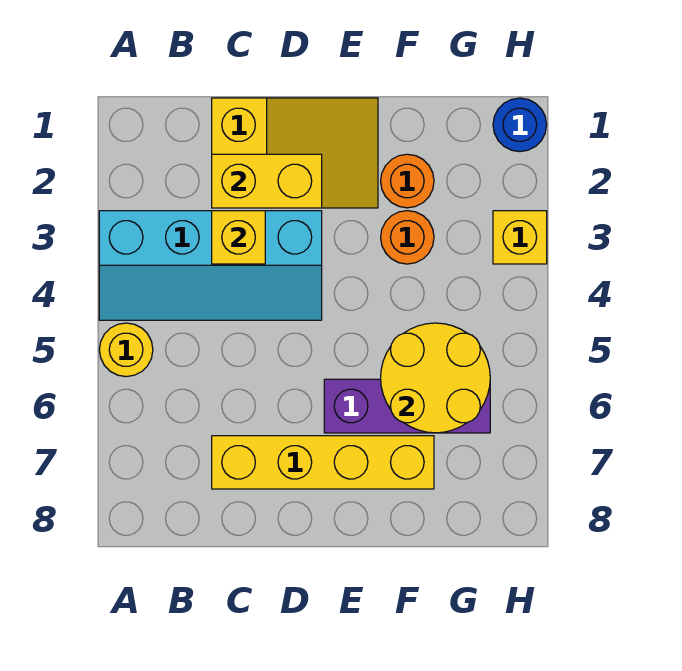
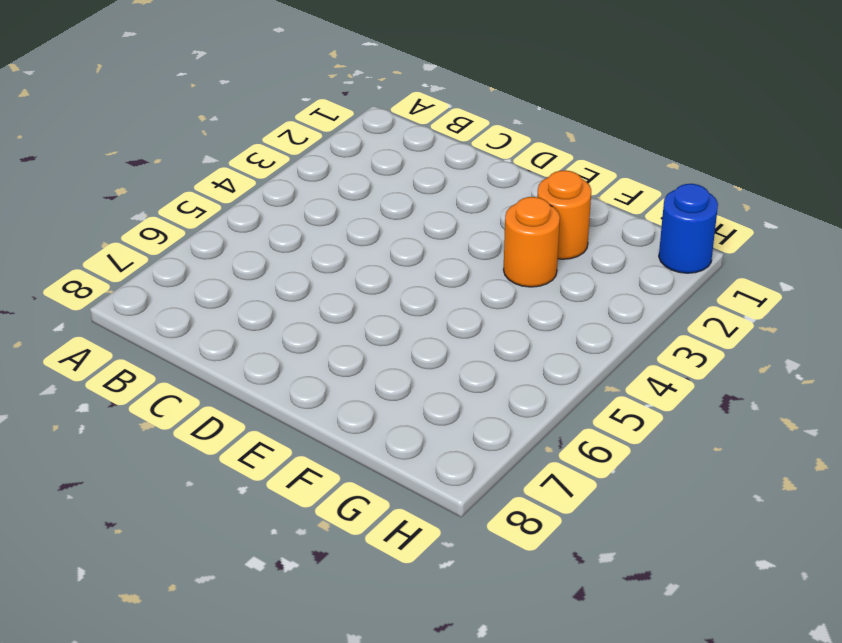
none -> cyan slope A3:D4 level 1 top 3
none -> yellow round brick A5 level 1
none -> yellow slope C1:E2 level 1 top C

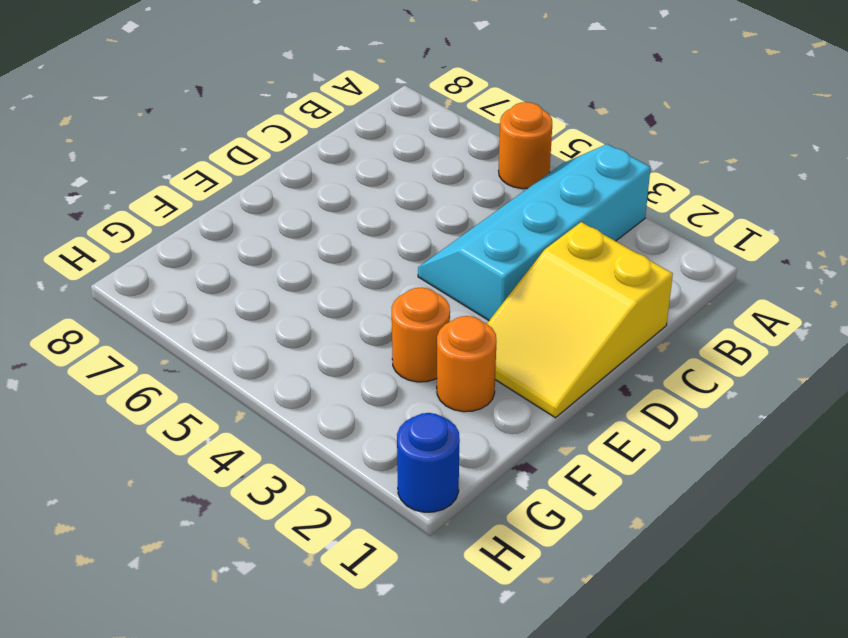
orange round brick A5 level 1 -> yellow round brick A5 level 1
none -> yellow brick C7:F7 level 1
none -> purple brick E6:G6 level 1
none -> yellow brick H3 level 1

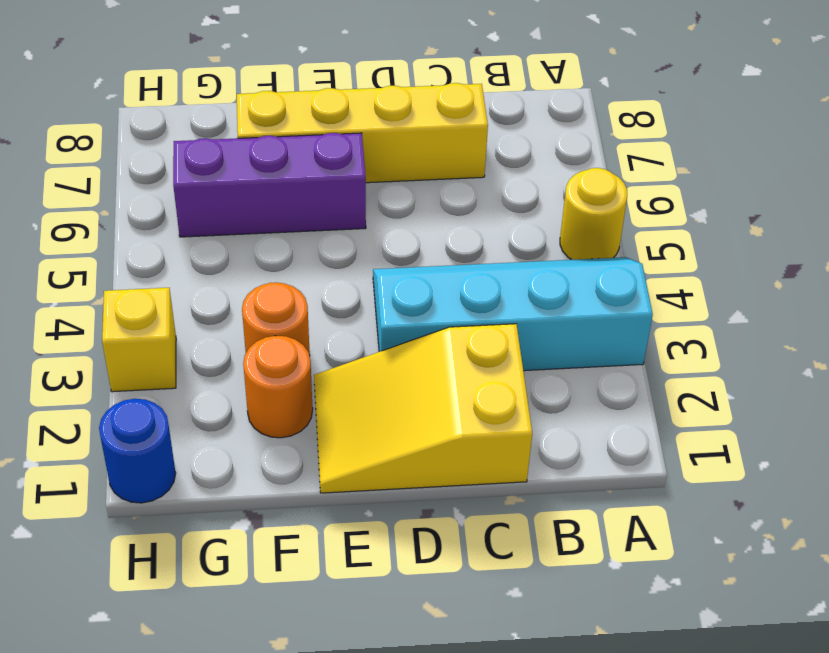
none -> yellow brick C2:D2 level 2
none -> yellow brick C3 level 2
none -> yellow round brick F5:G6 level 2

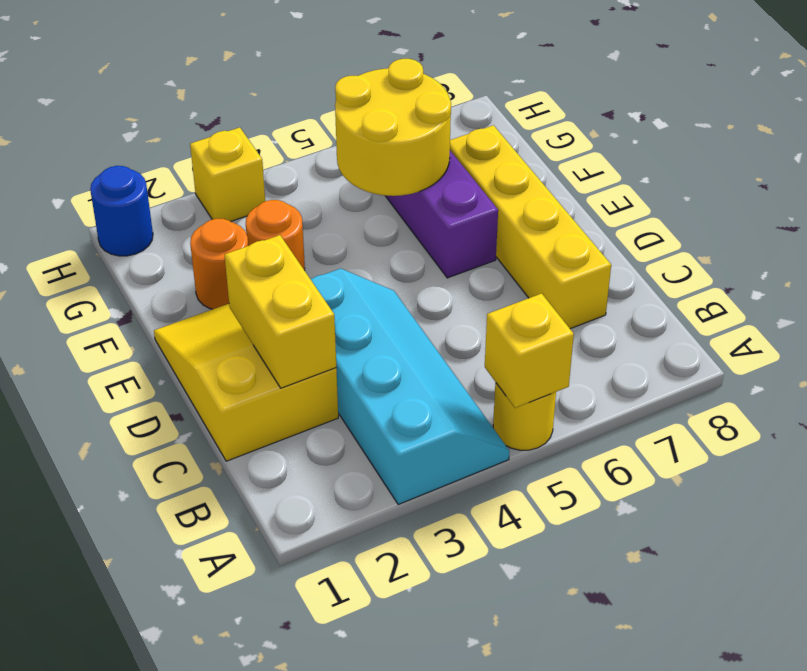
yellow brick A5 level 2 -> yellow brick C3 level 2

